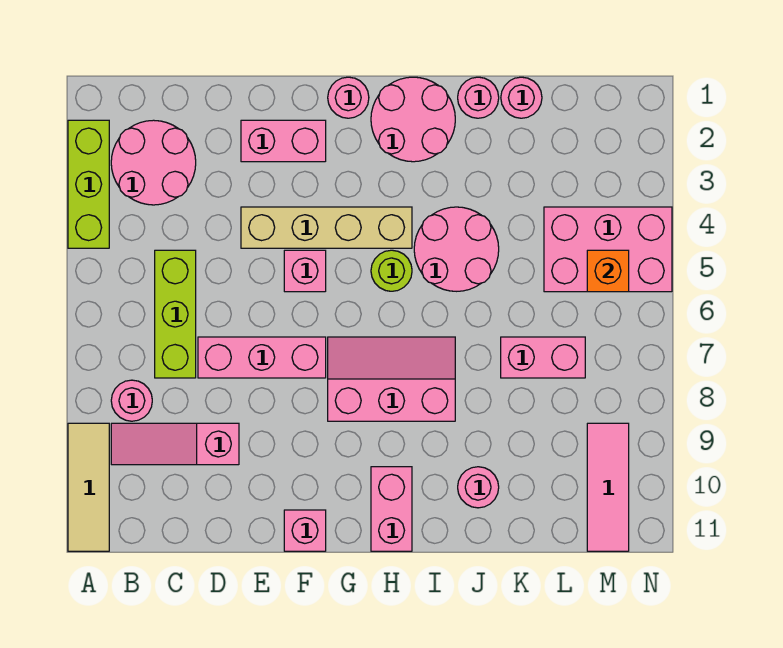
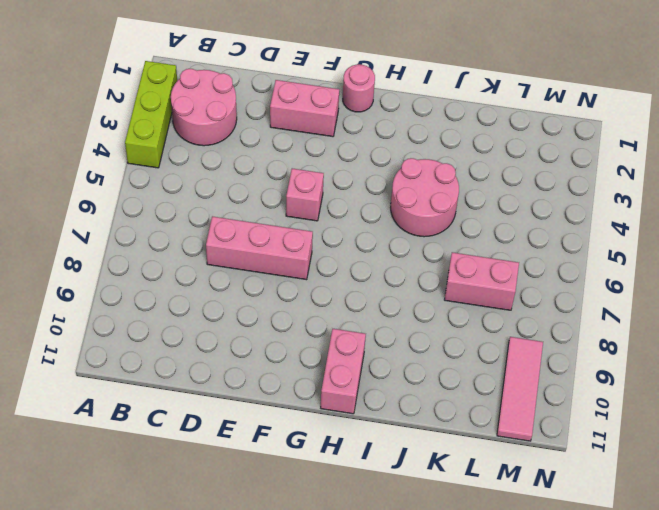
none -> tan tile A9:A11 level 1
none -> pink round brick B8 level 1
none -> pink slope B9:D9 level 1 top D

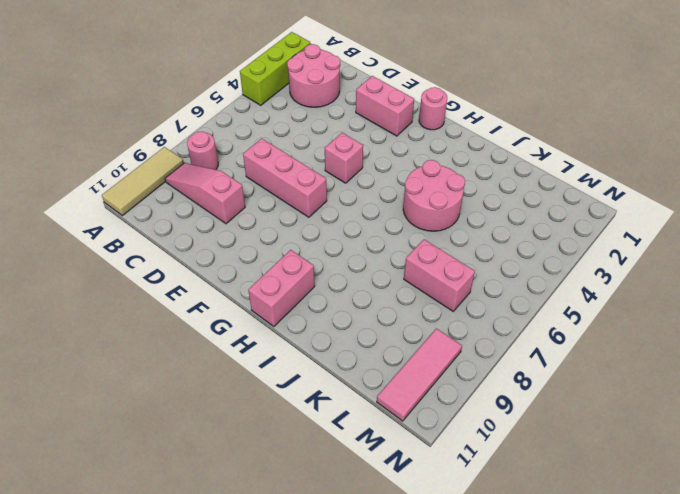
none -> lime brick C5:C7 level 1
none -> tan brick E4:H4 level 1
none -> pink brick F11 level 1

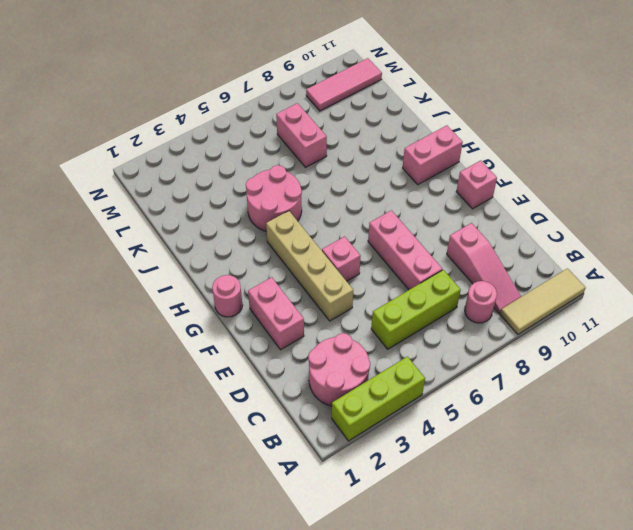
none -> pink slope G7:I8 level 1 top 8
none -> pink round brick H1:I2 level 1
none -> lime round brick H5 level 1

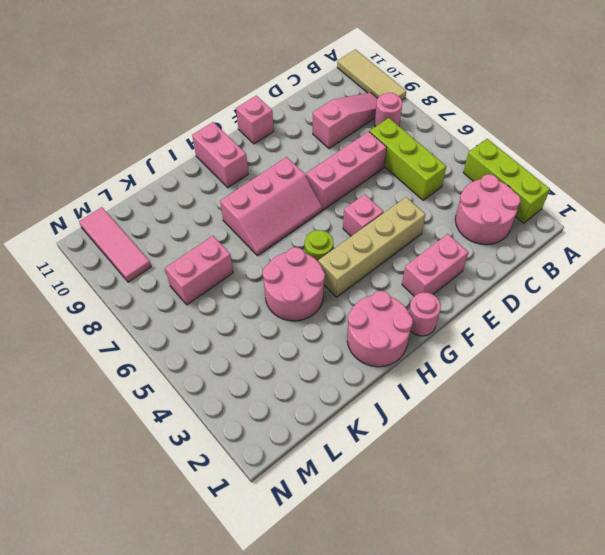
none -> pink round brick J1 level 1
none -> pink round brick J10 level 1
none -> pink round brick K1 level 1

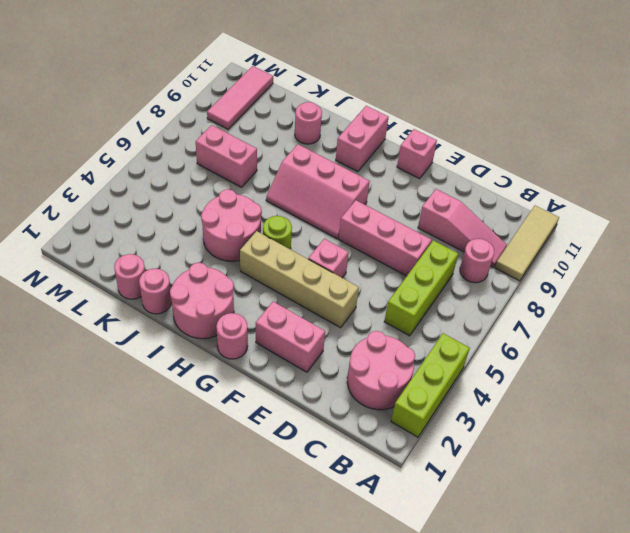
none -> pink brick L4:N5 level 1
none -> orange brick M5 level 2

